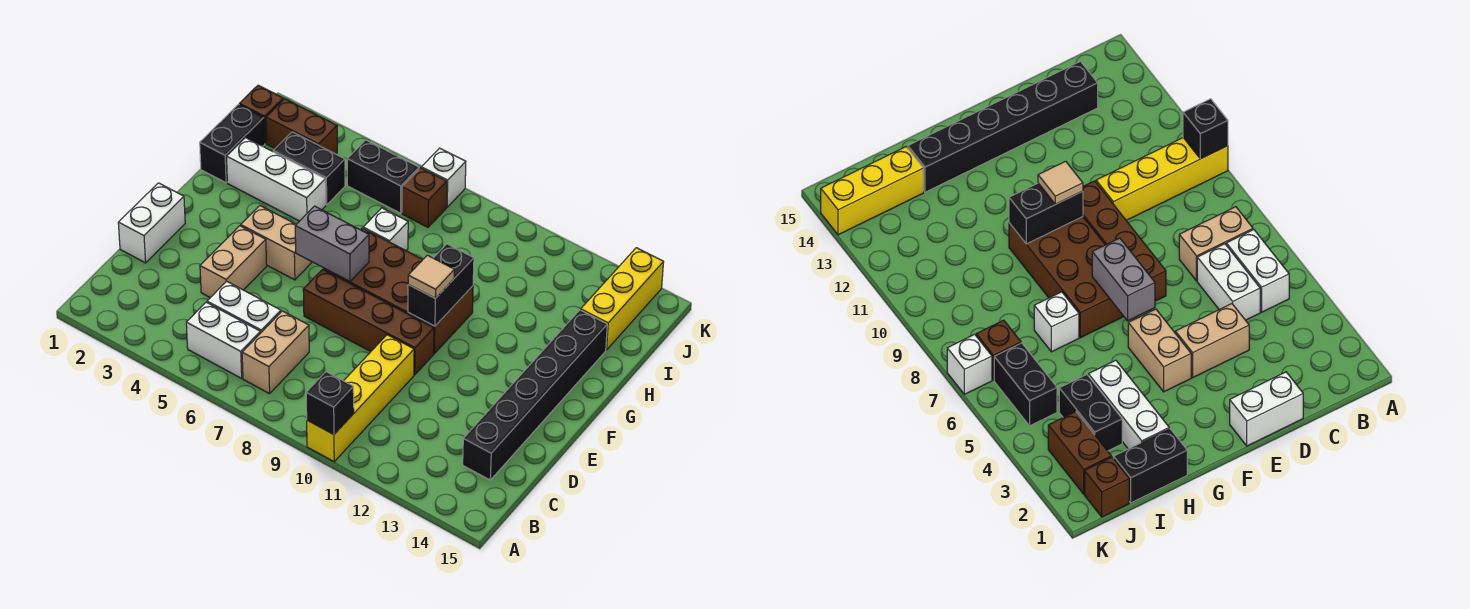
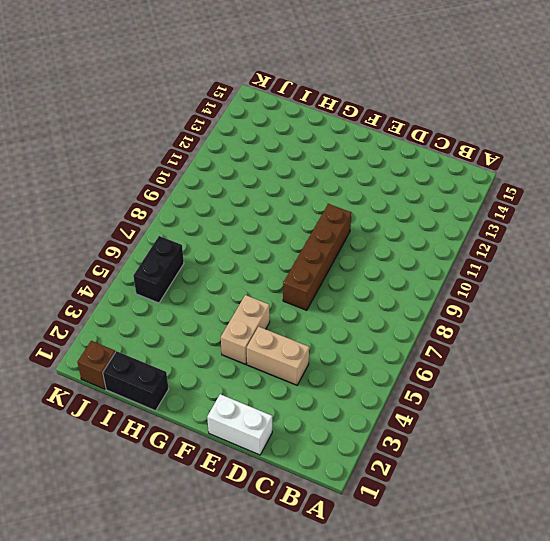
none -> yellow brick A10:D10 level 1
none -> white brick B5:B6 level 1
none -> tan brick B7:C7 level 1

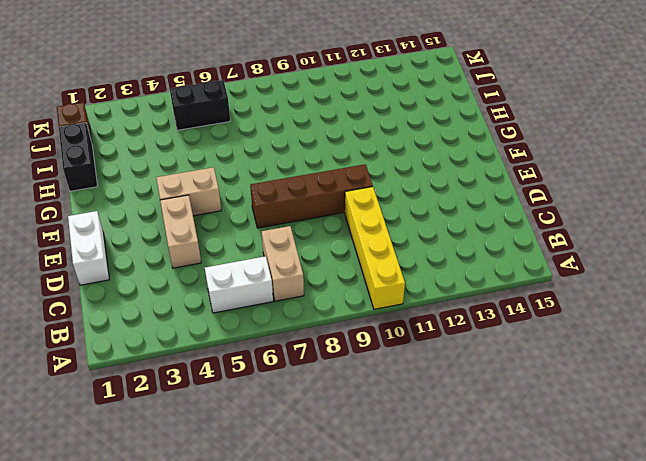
none -> white brick C5:C6 level 1
none -> black brick C14:H14 level 1
none -> brown brick F7:G10 level 1

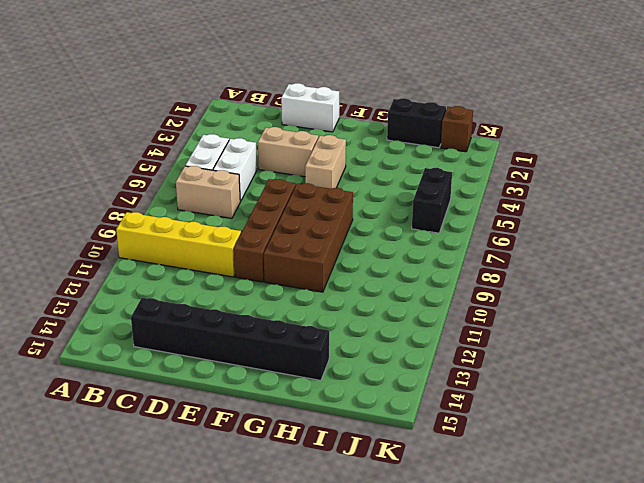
none -> white brick H2:H4 level 1
none -> white brick H7 level 1
none -> black brick I3:I4 level 1

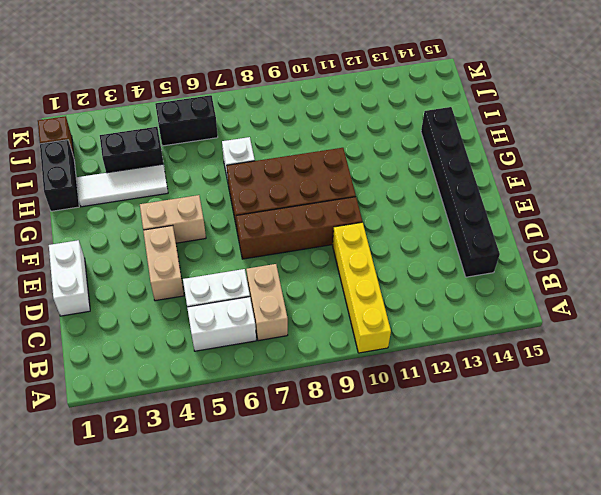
white tile H2:H4 level 1 -> white brick H2:H4 level 1
none -> yellow brick I14:K14 level 1
none -> brown brick J2:J3 level 1
none -> brown brick J7 level 1

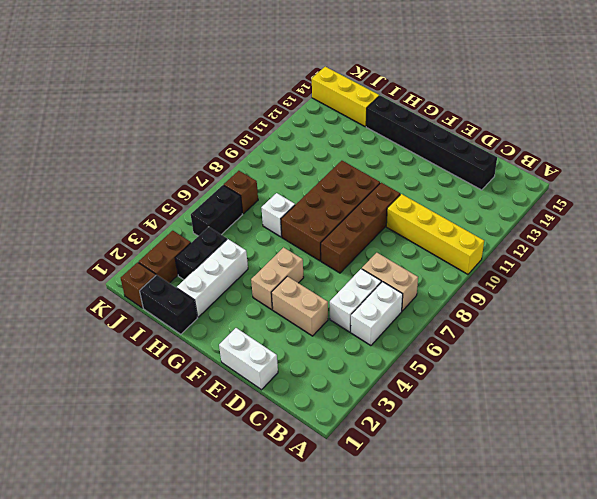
none -> white brick K7 level 1
none -> black brick A10 level 2
none -> grey brick F6:F7 level 2

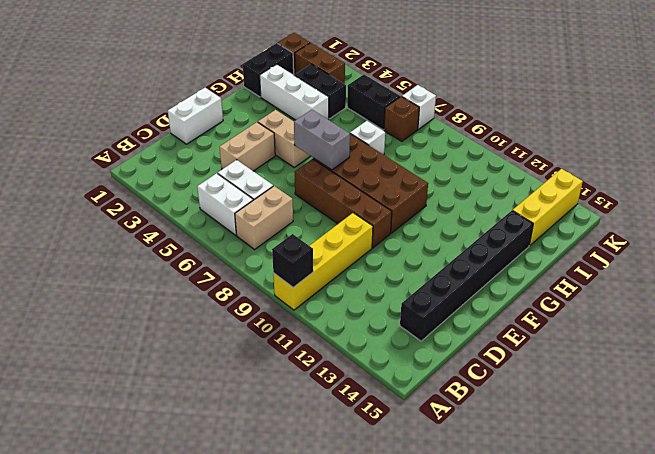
none -> black brick F10:G10 level 2
none -> tan tile F10 level 3

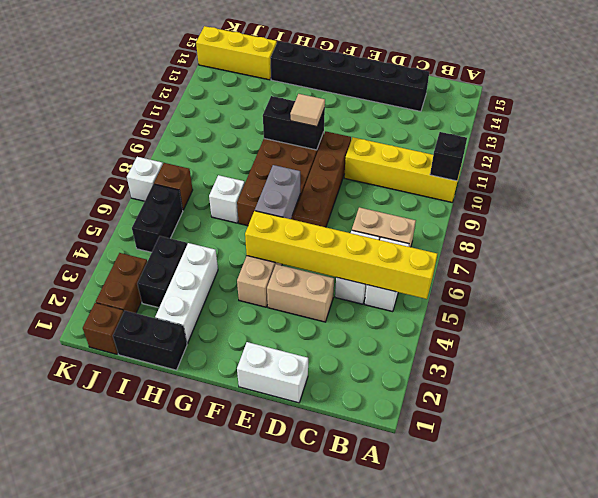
yellow brick A5:F5 level 2 -> none

